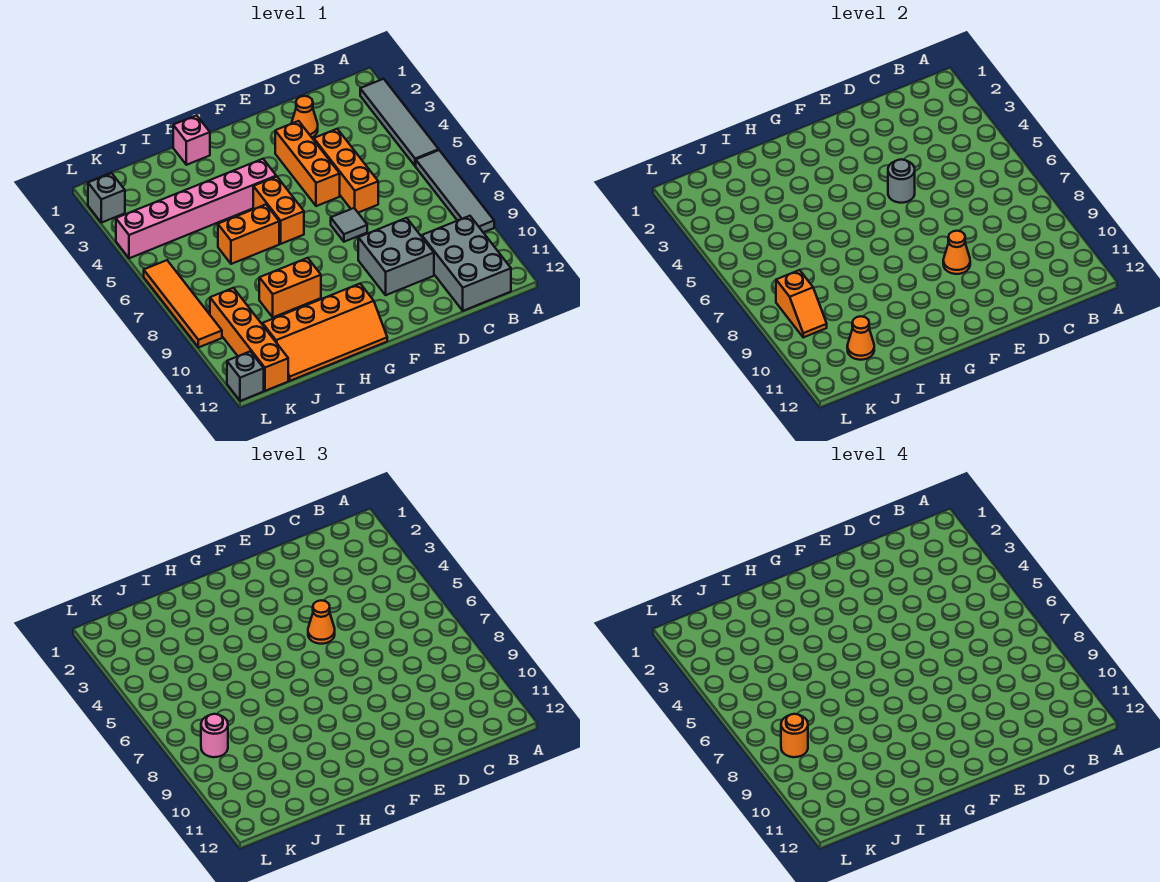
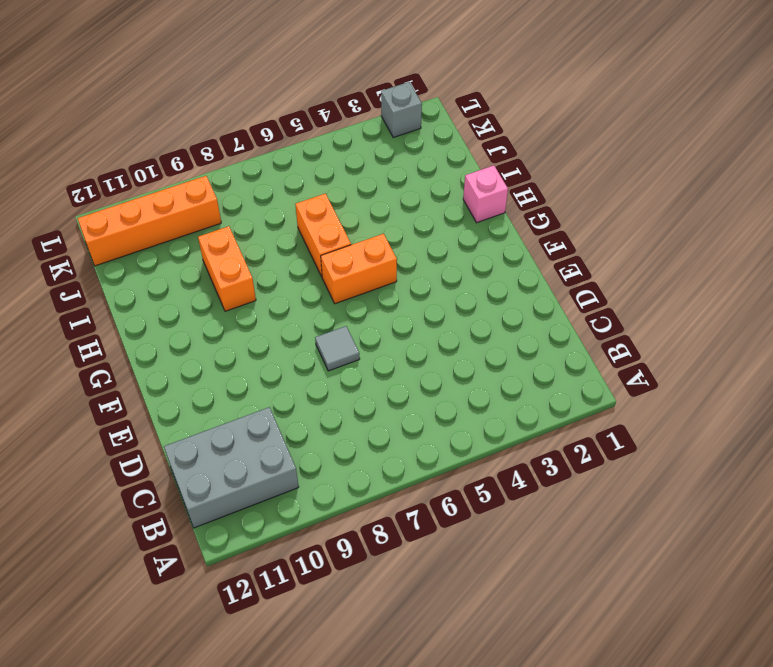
none -> grey tile A2:A5 level 1
none -> grey tile A6:A9 level 1
none -> orange cone D2 level 1

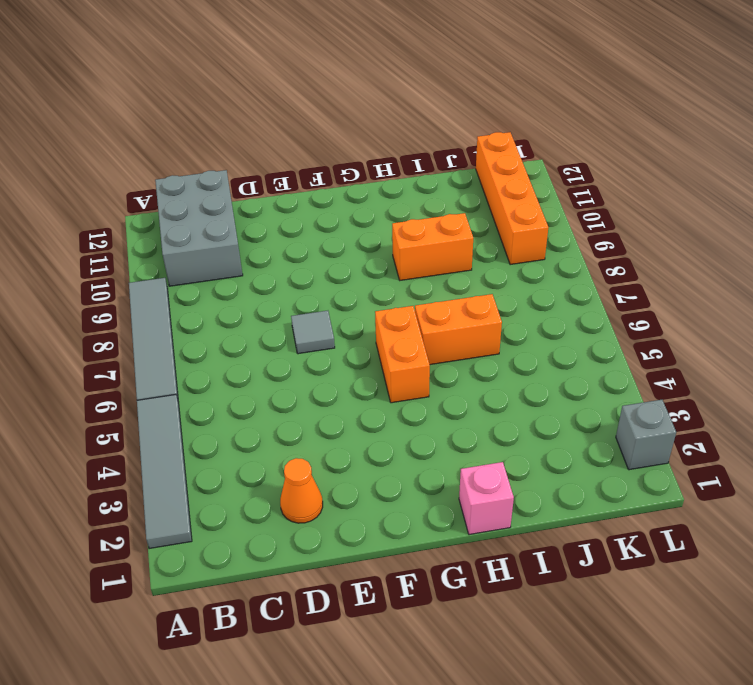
none -> orange brick D4:D6 level 1
none -> grey brick D9:E10 level 1
none -> orange brick E3:E5 level 1

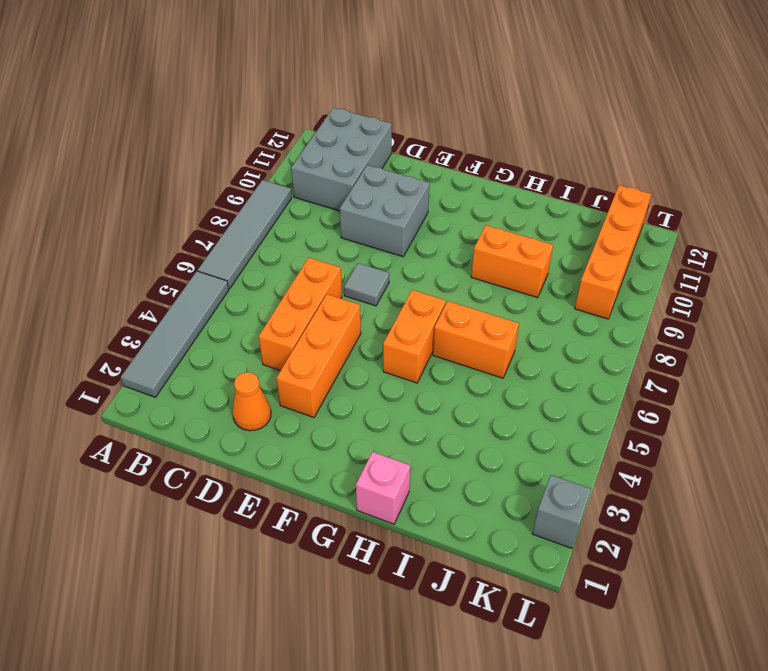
none -> pink brick G4:L4 level 1
none -> orange slope G11:J12 level 1 top 11
none -> orange tile L6:L9 level 1

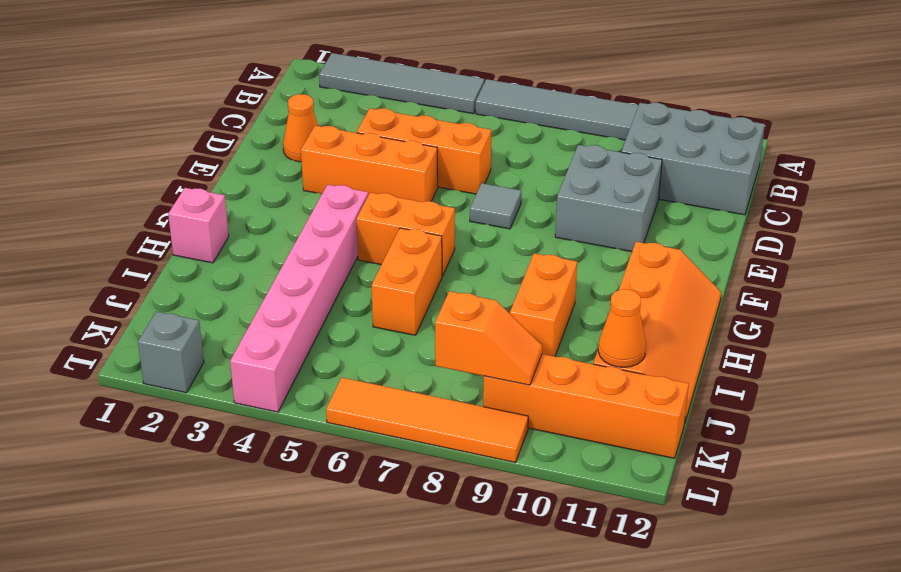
none -> grey brick L12 level 1
none -> grey round brick E5 level 2
none -> orange cone E9 level 2

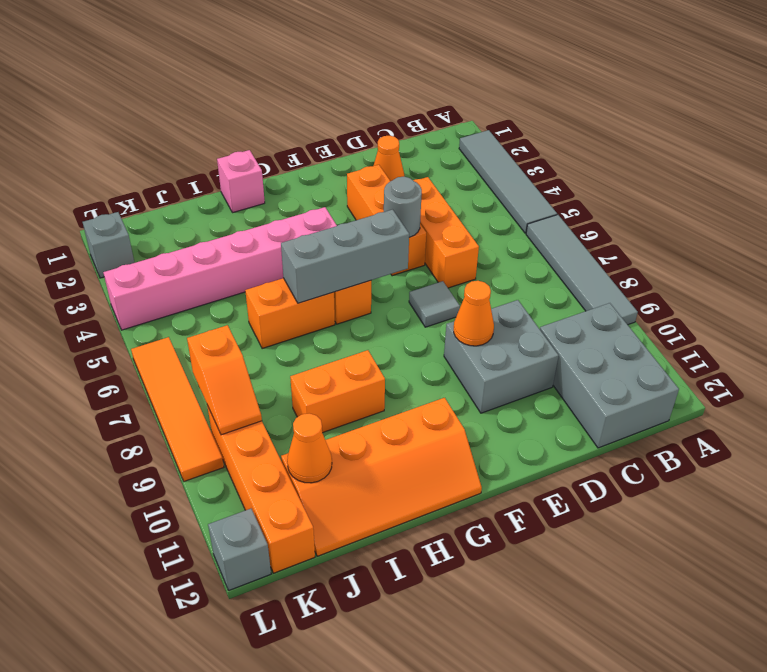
grey brick F6:H6 level 2 -> none
none -> orange cone E5 level 3
none -> pink round brick K8 level 3
none -> orange round brick K8 level 4

